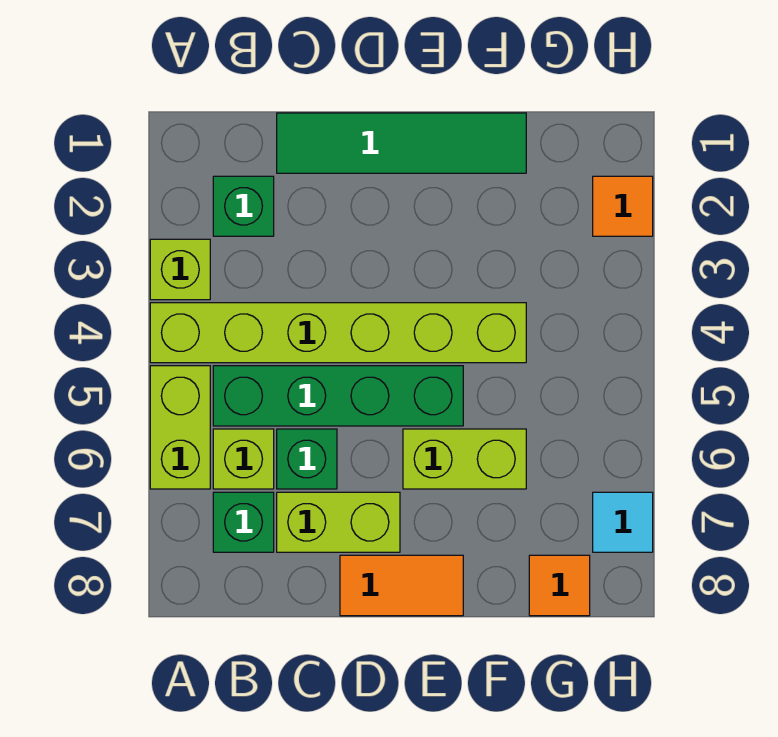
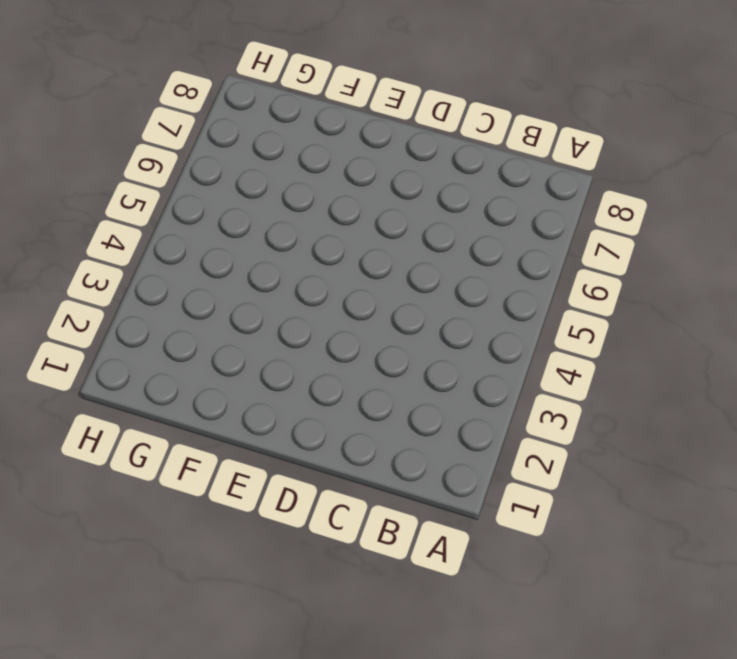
none -> lime brick A3 level 1
none -> lime brick A4:F4 level 1
none -> lime brick A5:A6 level 1

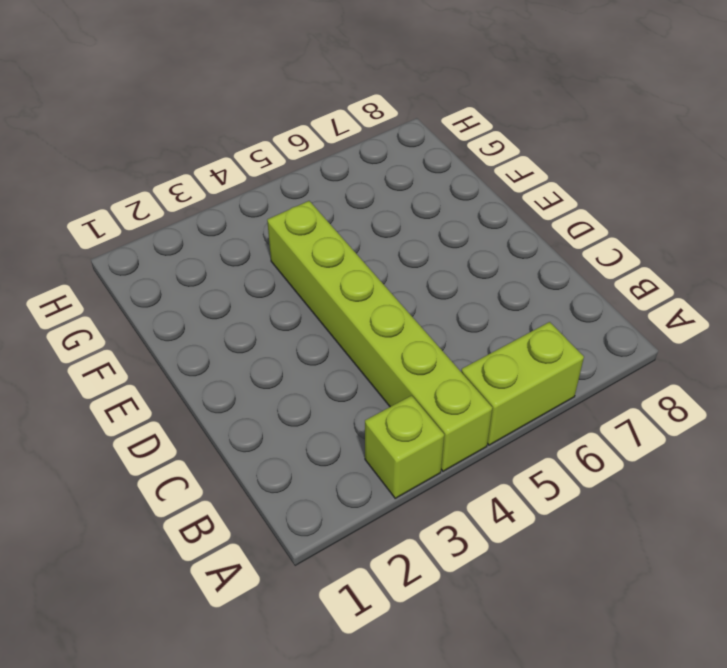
none -> green brick B2 level 1
none -> green brick B5:E5 level 1
none -> lime brick B6 level 1

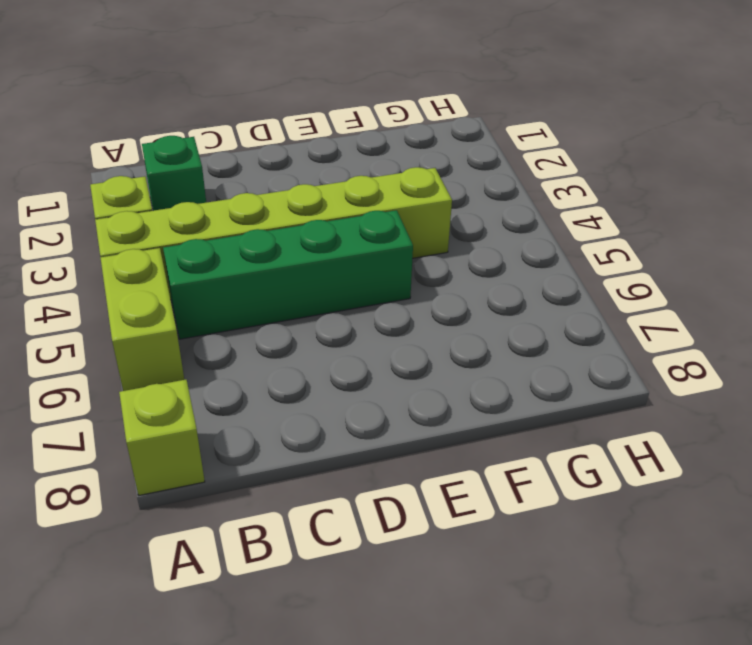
lime brick A8 level 1 -> lime brick B6 level 1
none -> green brick B7 level 1
none -> green tile C1:F1 level 1
none -> green brick C6 level 1

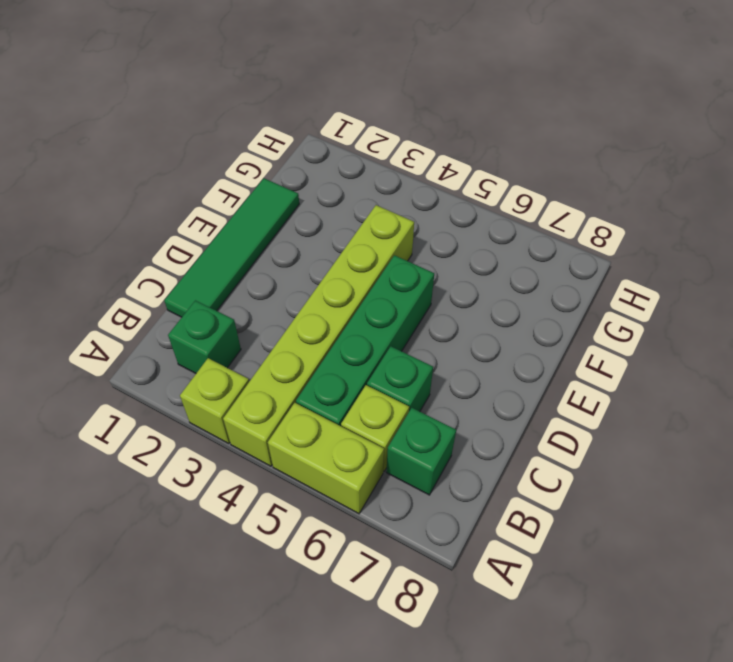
none -> lime brick C7:D7 level 1
none -> orange tile D8:E8 level 1
none -> lime brick E6:F6 level 1

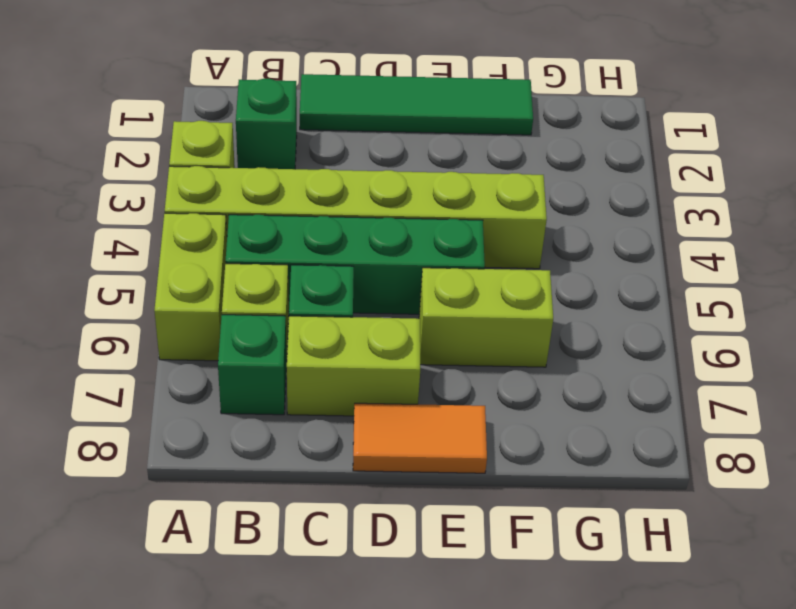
none -> orange tile G8 level 1
none -> orange tile H2 level 1
none -> cyan tile H7 level 1

